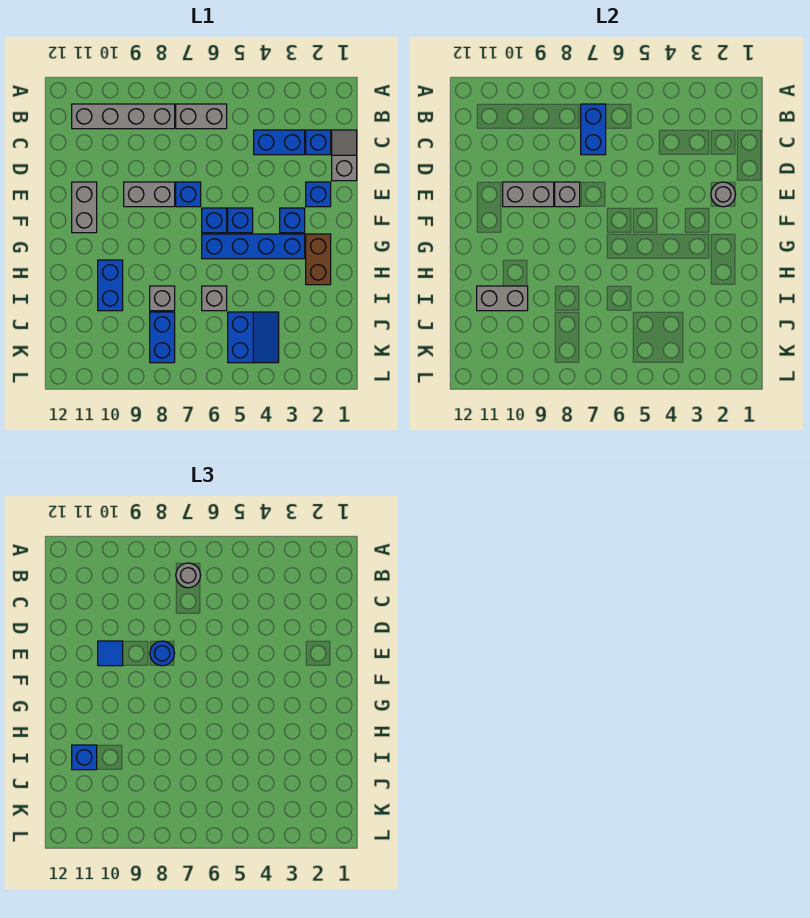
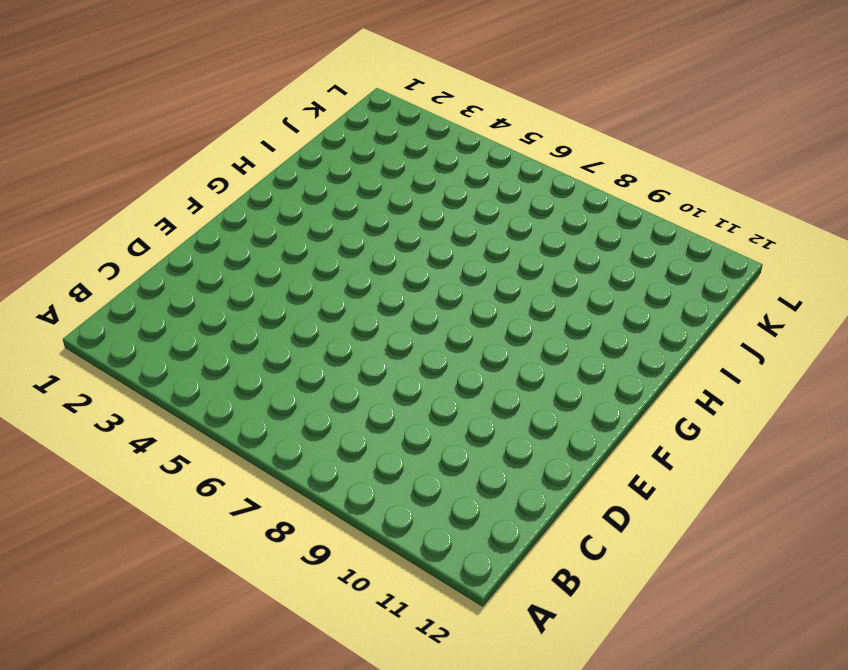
none -> grey brick B6:B7 level 1
none -> grey brick B8:B11 level 1
none -> grey slope C1:D1 level 1 top D

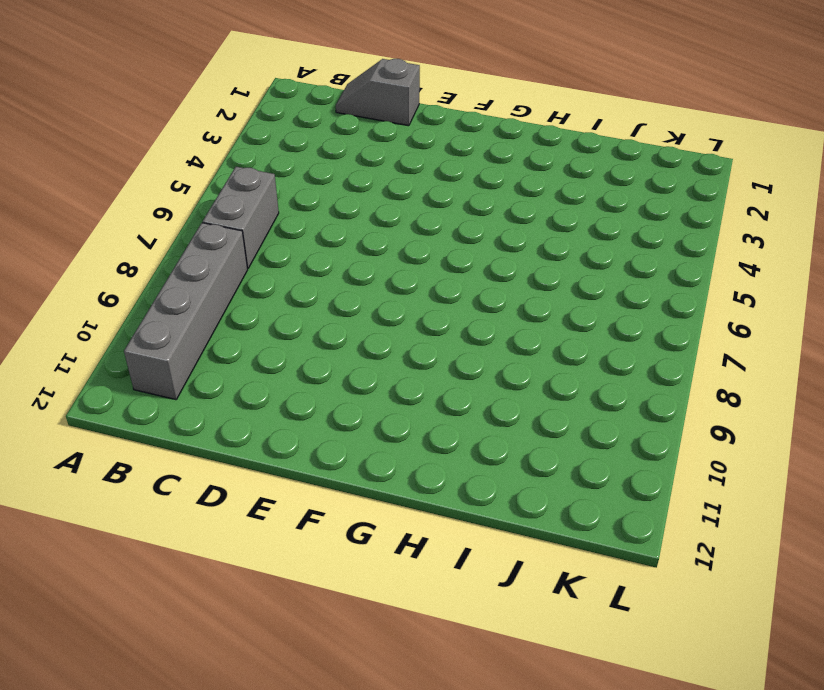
none -> blue brick C2 level 1
none -> blue brick C3:C4 level 1
none -> blue brick E2 level 1

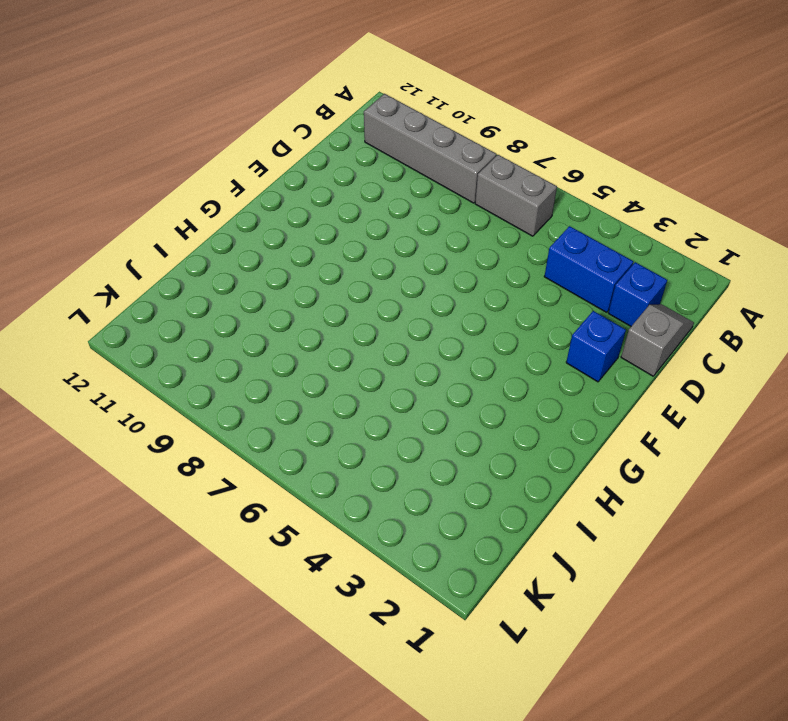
none -> blue brick E7 level 1
none -> grey brick E8:E9 level 1
none -> grey brick E11:F11 level 1

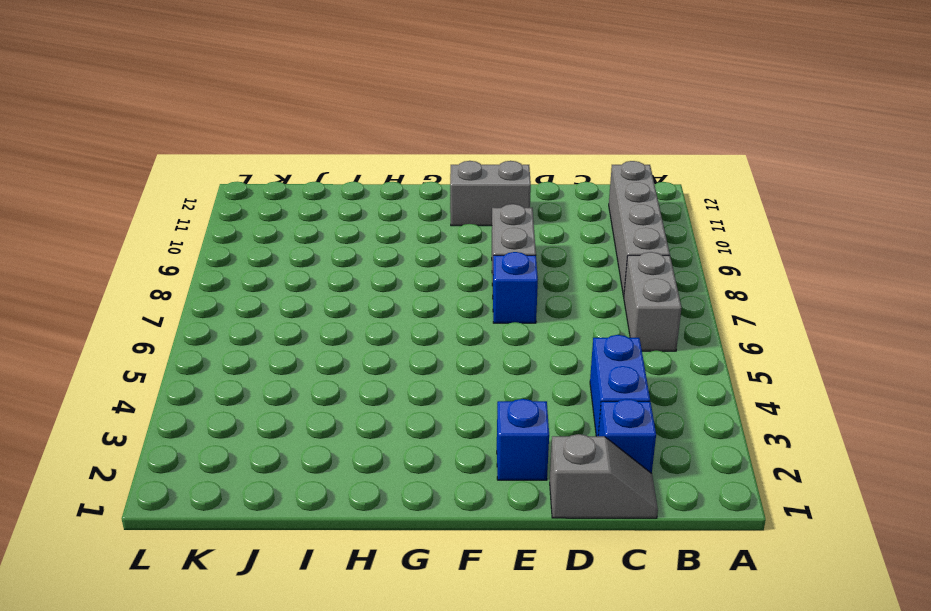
none -> blue brick F3 level 1
none -> blue brick F5 level 1
none -> blue brick F6 level 1

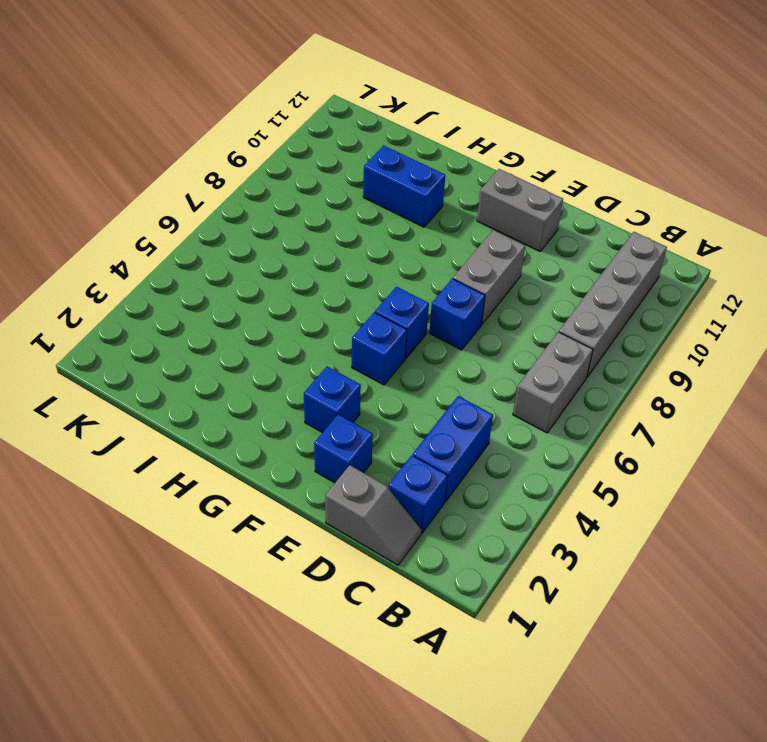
none -> brown brick G2:H2 level 1
none -> blue brick G3:G6 level 1
none -> grey brick I6 level 1

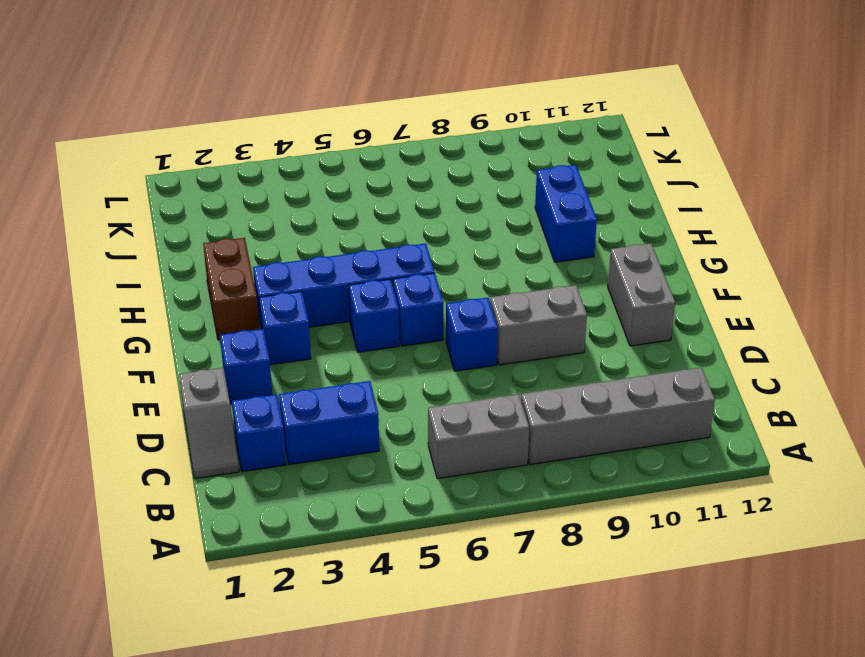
none -> grey brick I6 level 1
none -> grey brick I8 level 1
none -> blue slope J4:K5 level 1 top 5

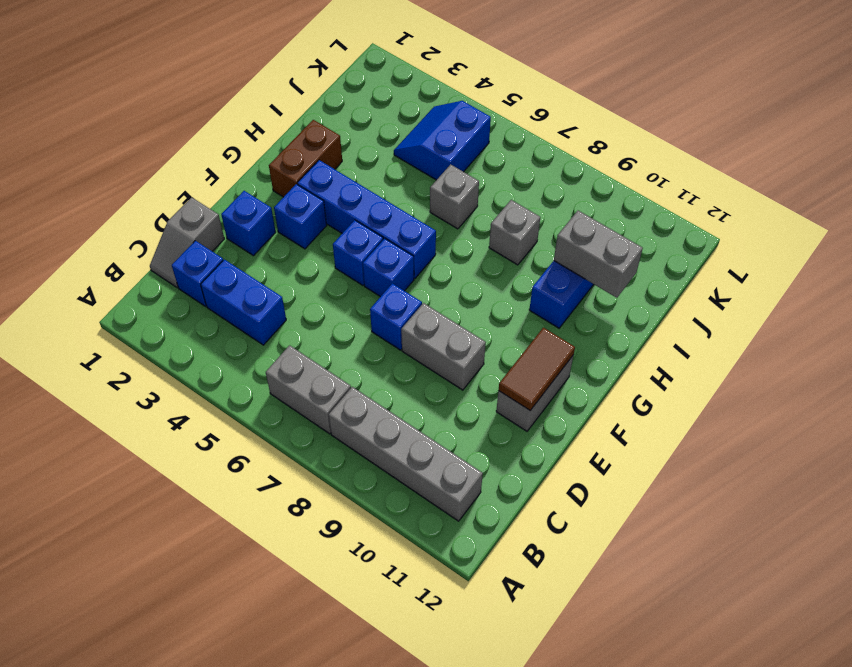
brown tile E11:F11 level 2 -> none
none -> blue brick J8:K8 level 1
none -> blue brick B7:C7 level 2
none -> grey round brick E2 level 2

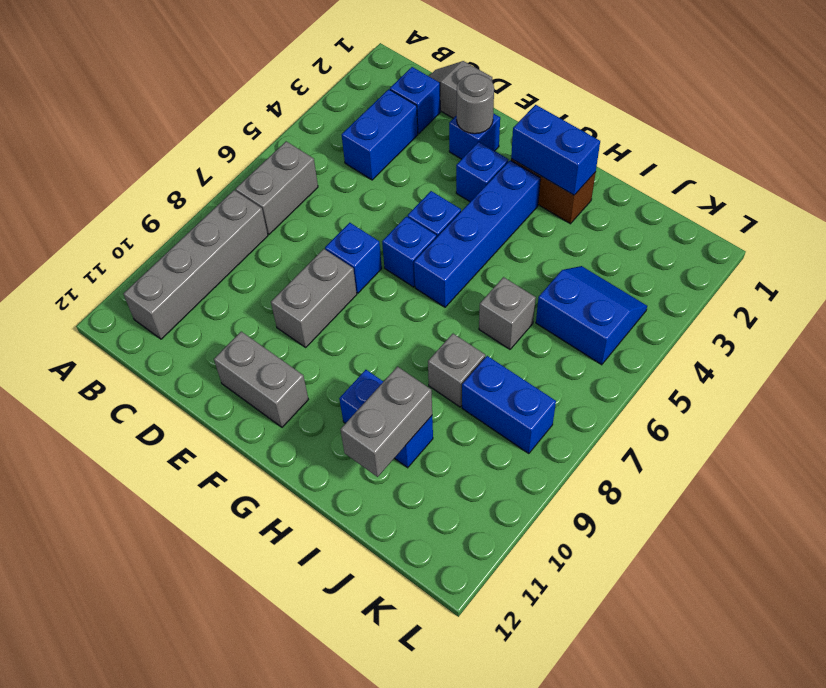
blue brick G2:H2 level 2 -> blue brick B7:C7 level 2
none -> grey brick E8 level 2
none -> grey brick E9:E10 level 2
none -> grey round brick B7 level 3

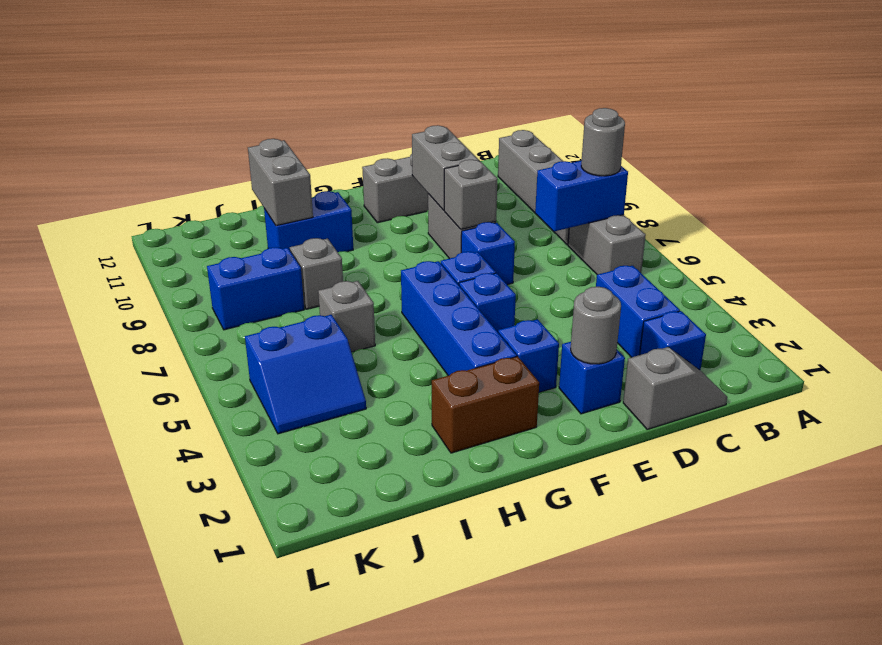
none -> blue round brick E8 level 3
none -> blue tile E10 level 3
none -> blue brick I11 level 3

